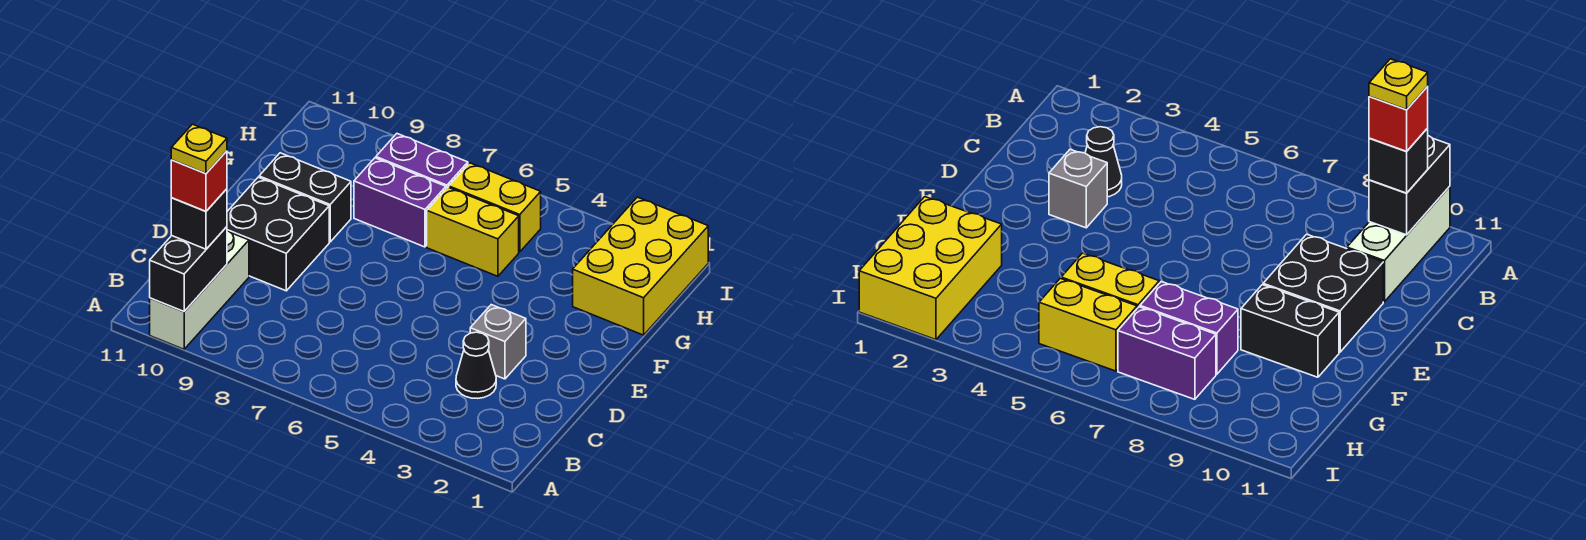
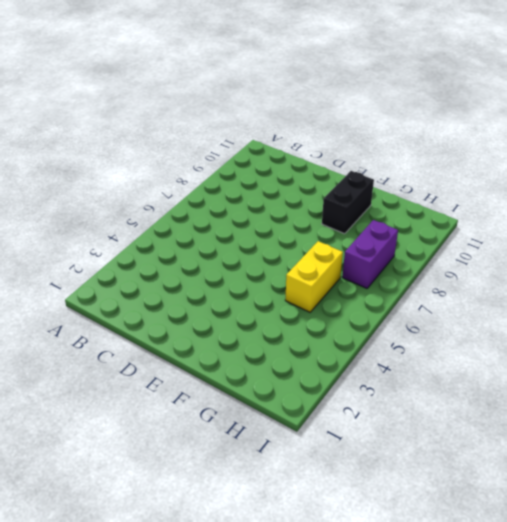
none -> white brick A10:C10 level 1
none -> black cone C3 level 1
none -> grey brick D3 level 1

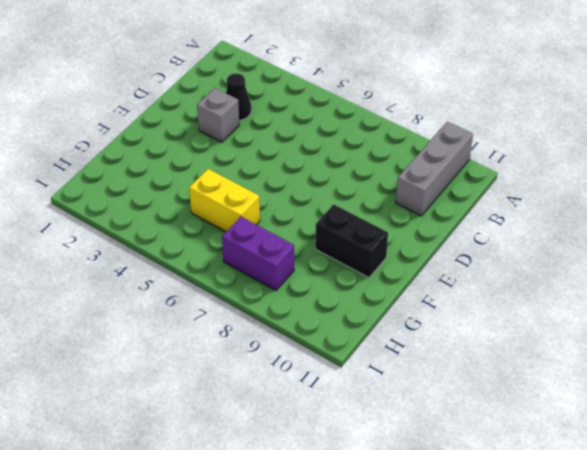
grey brick A10:C10 level 1 -> white brick A10:C10 level 1
none -> black brick D9:E10 level 1
none -> yellow brick G1:I2 level 1
none -> purple brick G7:G8 level 1

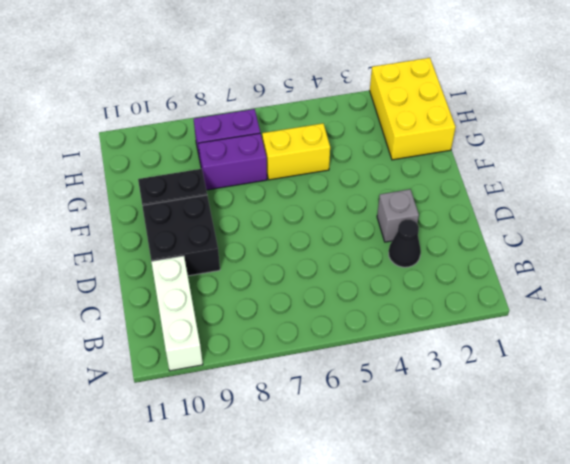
none -> yellow brick H5:H6 level 1
none -> black brick A10:B10 level 2
none -> black brick B10 level 3

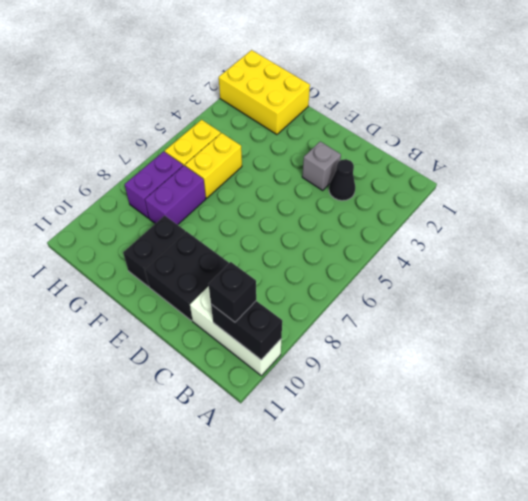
none -> red brick B10 level 4
none -> yellow plate B10 level 5

